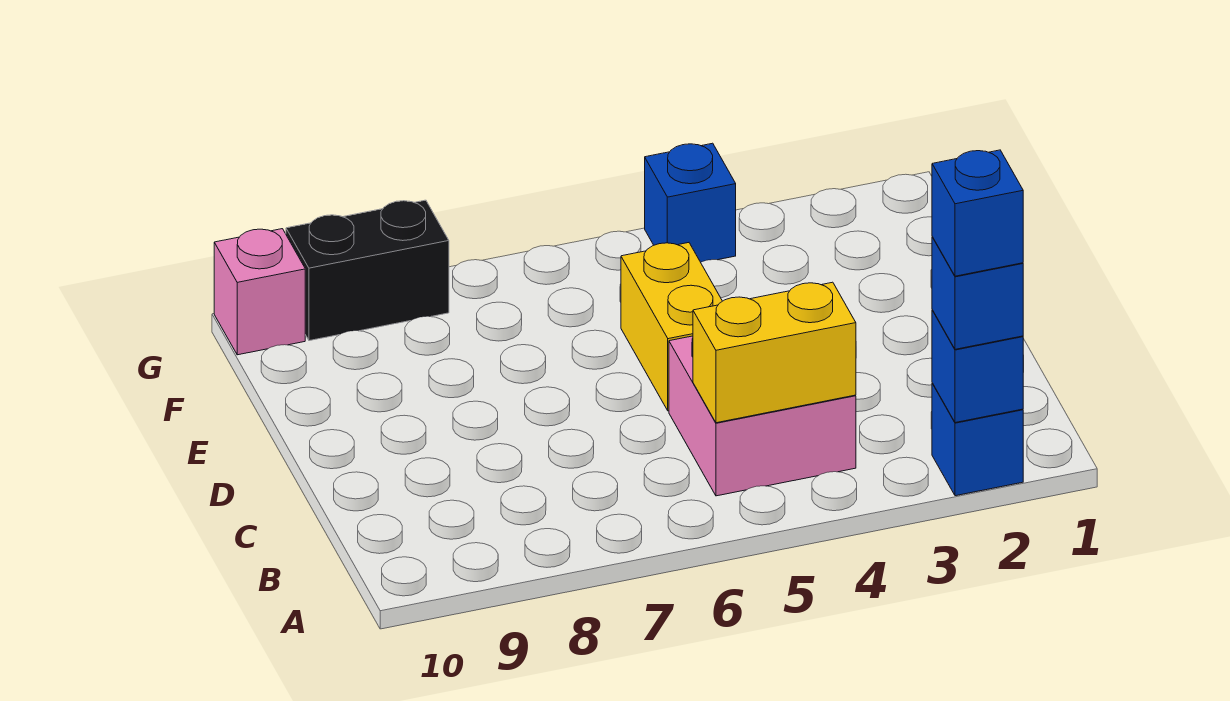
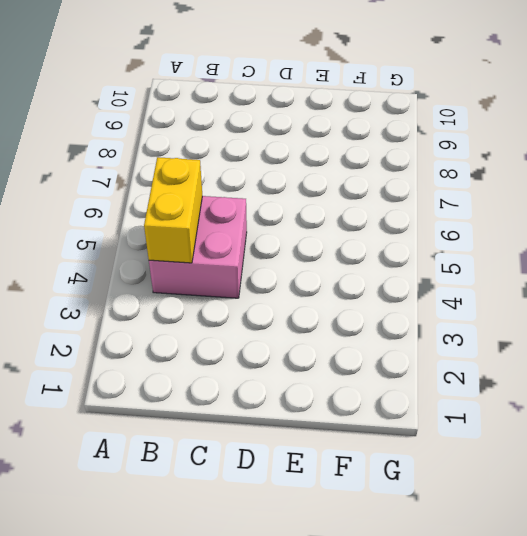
none -> blue brick A2 level 1
none -> yellow brick D5:E5 level 1

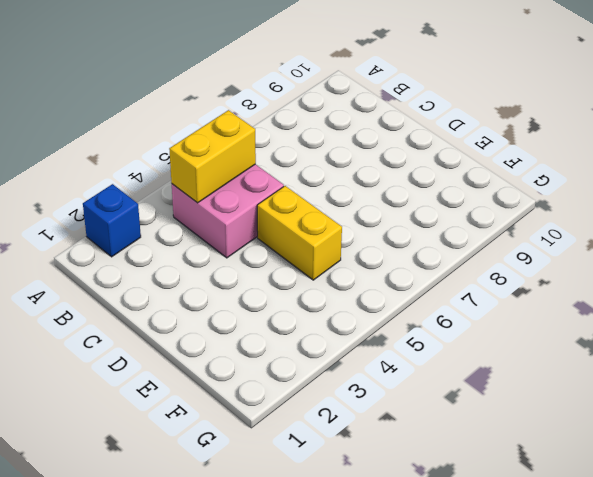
none -> blue brick G4 level 1
none -> black brick G8:G9 level 1

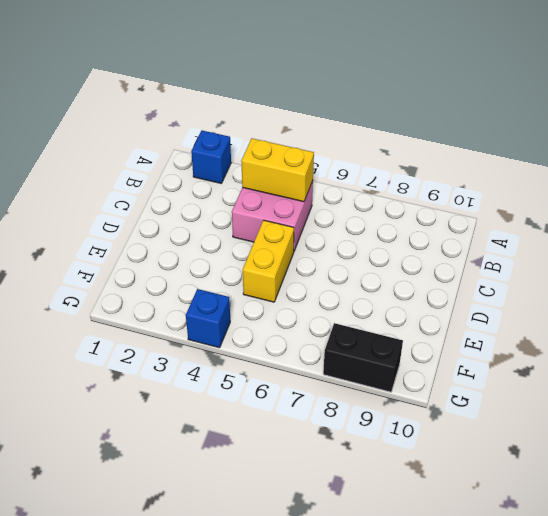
none -> pink brick G10 level 1
none -> blue brick A2 level 2

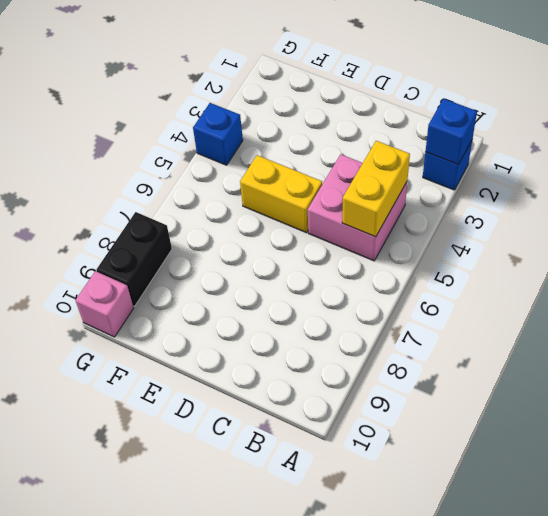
none -> blue brick A2 level 3
none -> blue brick A2 level 4

